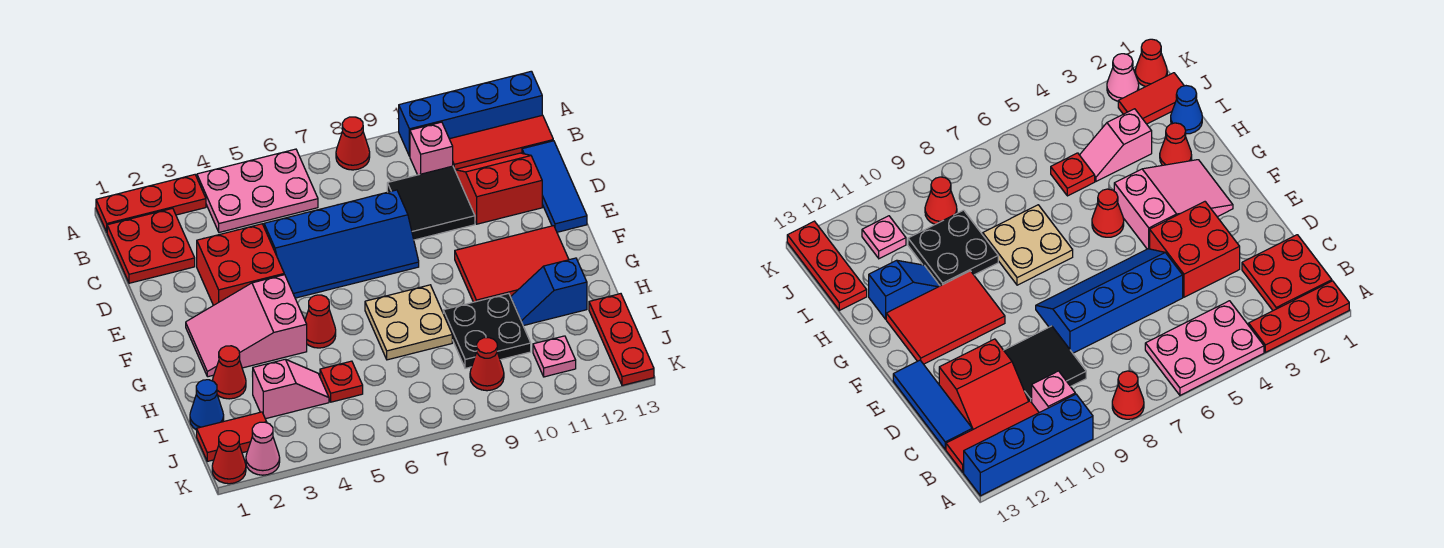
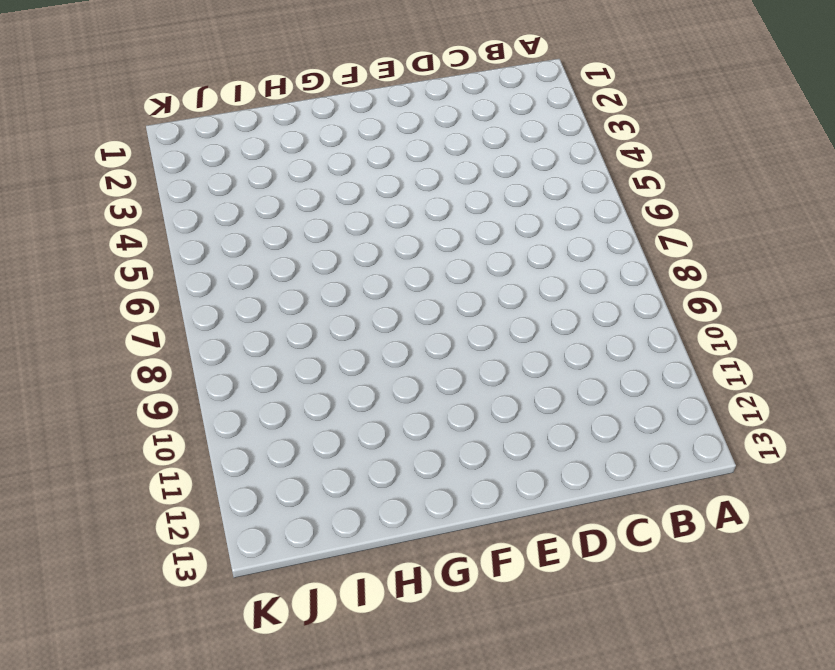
none -> red plate A1:A3 level 1
none -> pink plate A4:B6 level 1
none -> red cone A8 level 1

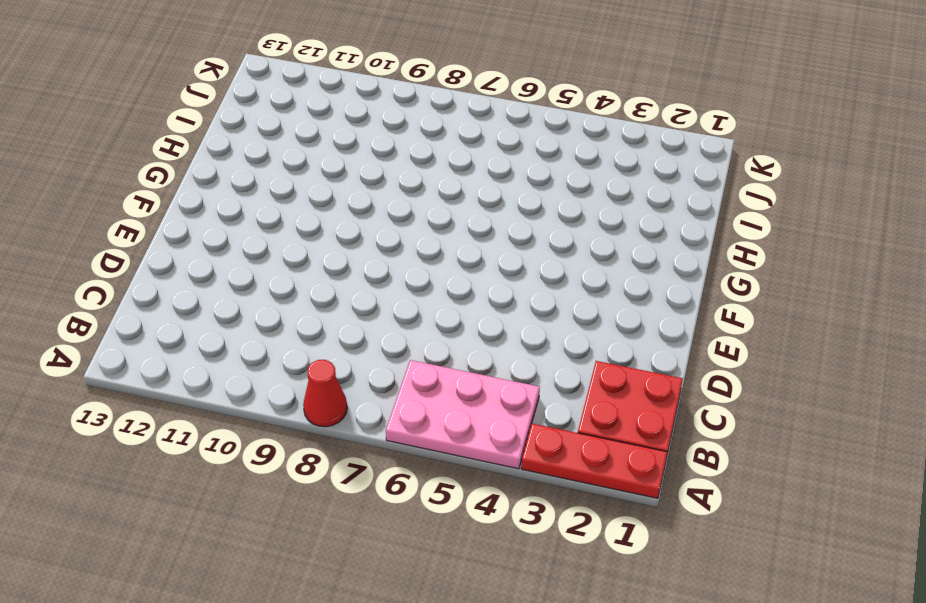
none -> blue brick A10:A13 level 1
none -> pink brick B10 level 1
none -> red tile B11:B13 level 1

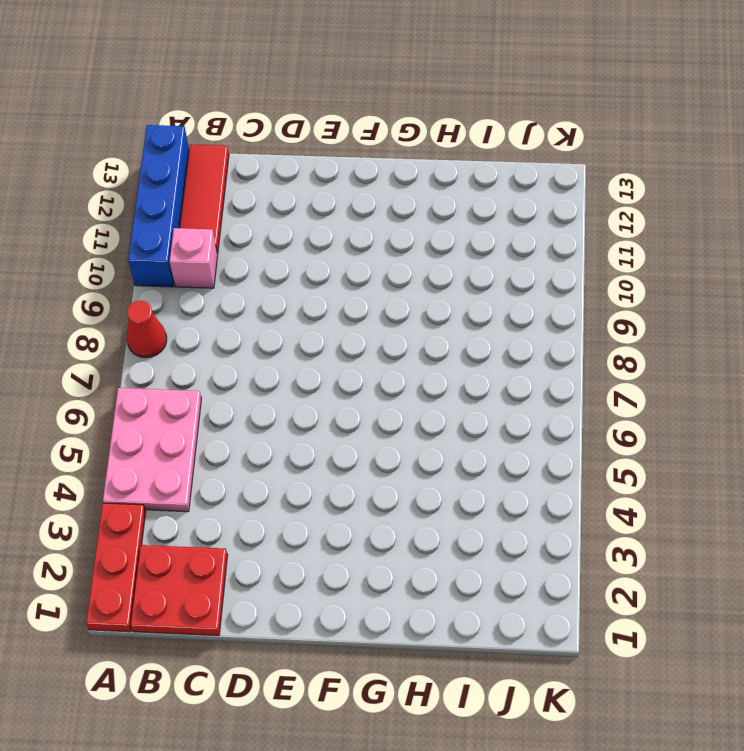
none -> black tile C9:D10 level 1
none -> red slope C11:D12 level 1 top D
none -> blue tile C13:E13 level 1

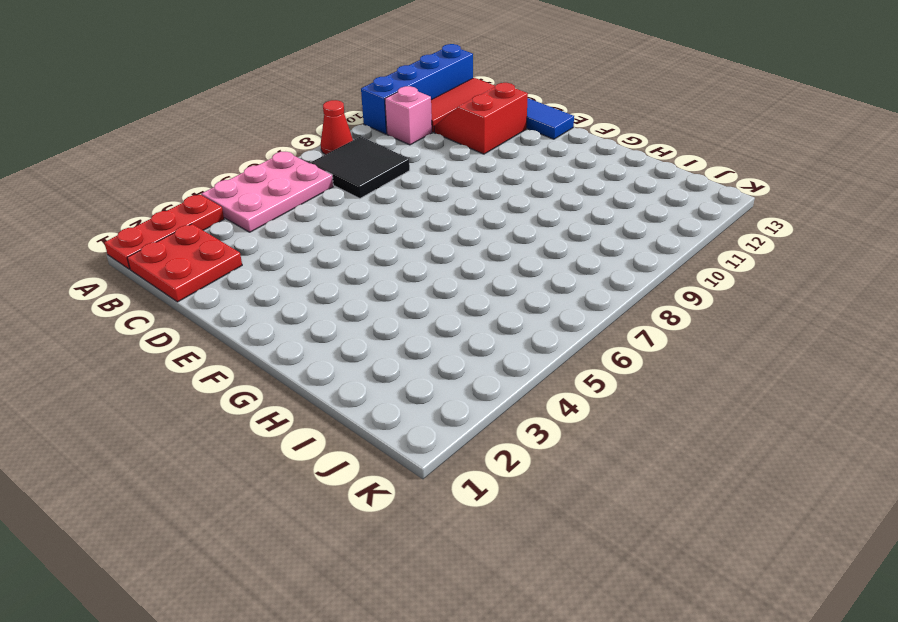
black tile B7:C8 level 1 -> black tile C9:D10 level 1
none -> red brick D3:E4 level 1
none -> blue slope D5:E8 level 1 top D
none -> pink slope F2:G4 level 1 top 4

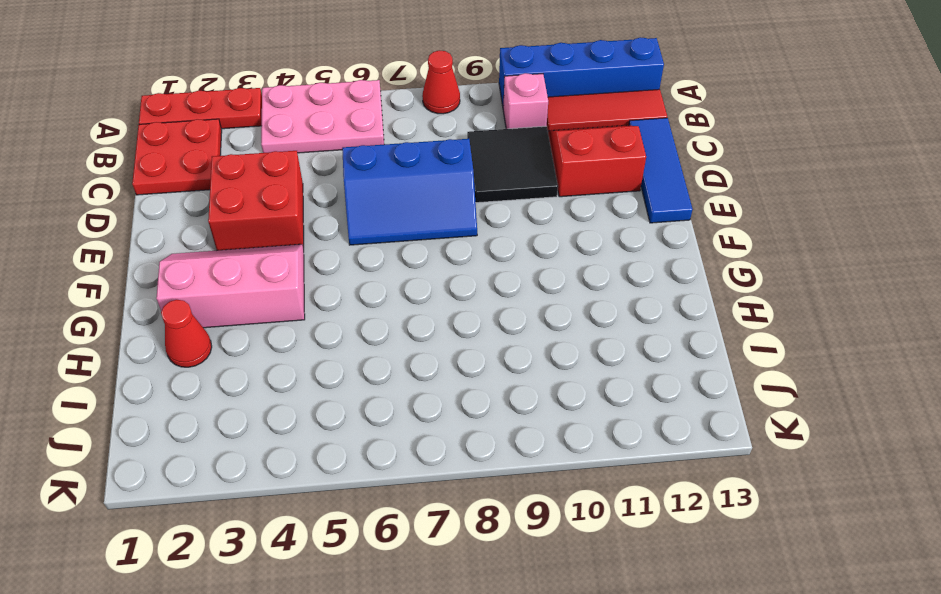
blue slope D6:E8 level 1 top D -> blue slope D5:E8 level 1 top D
pink slope F2:G4 level 1 top G -> pink slope F2:G4 level 1 top 4
none -> red tile F10:G12 level 1
none -> red cone G5 level 1
none -> tan plate G7:H8 level 1

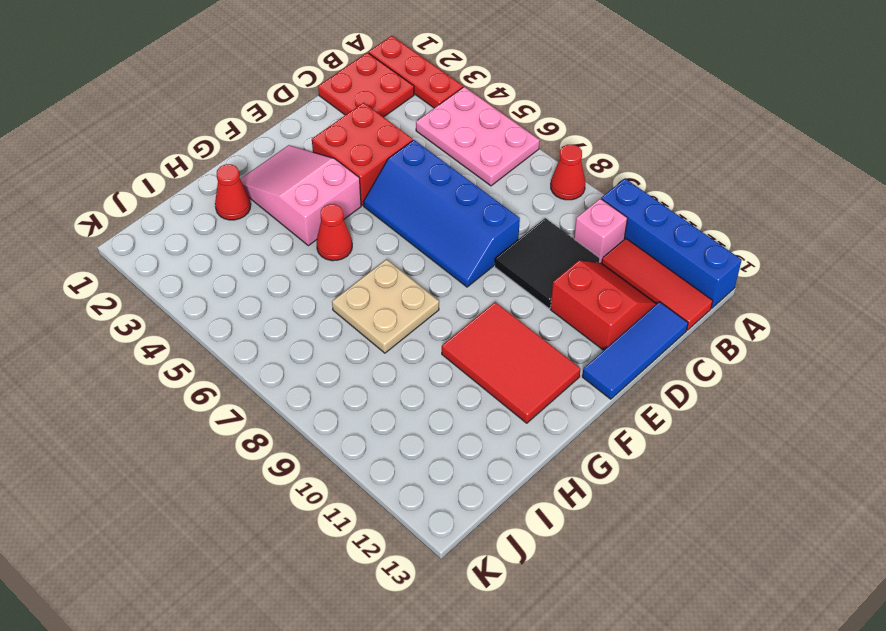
none -> black plate H9:I10 level 1
none -> blue slope H11:H12 level 1 top 12
none -> blue cone I1 level 1

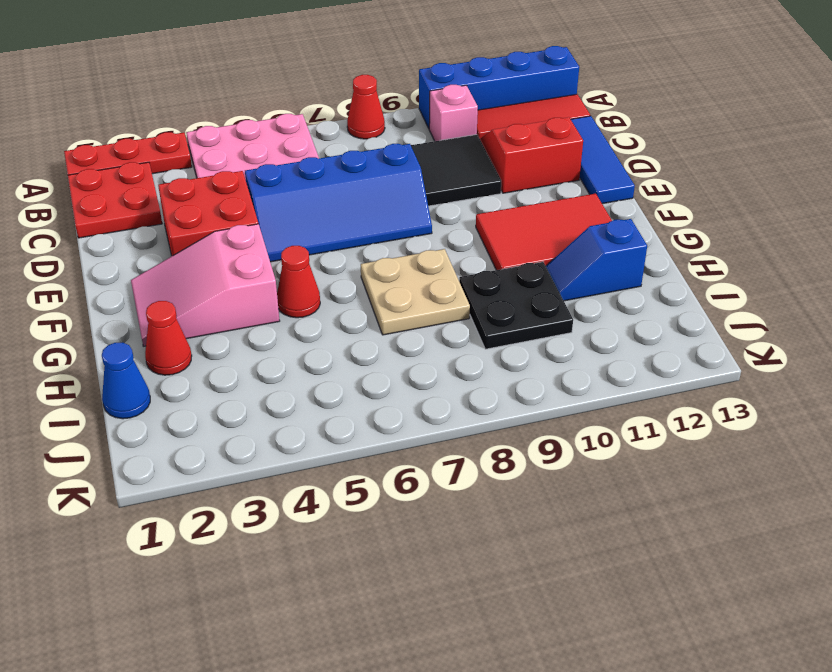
none -> pink slope I3:I4 level 1 top 3
none -> red plate I5 level 1
none -> red plate I13:K13 level 1

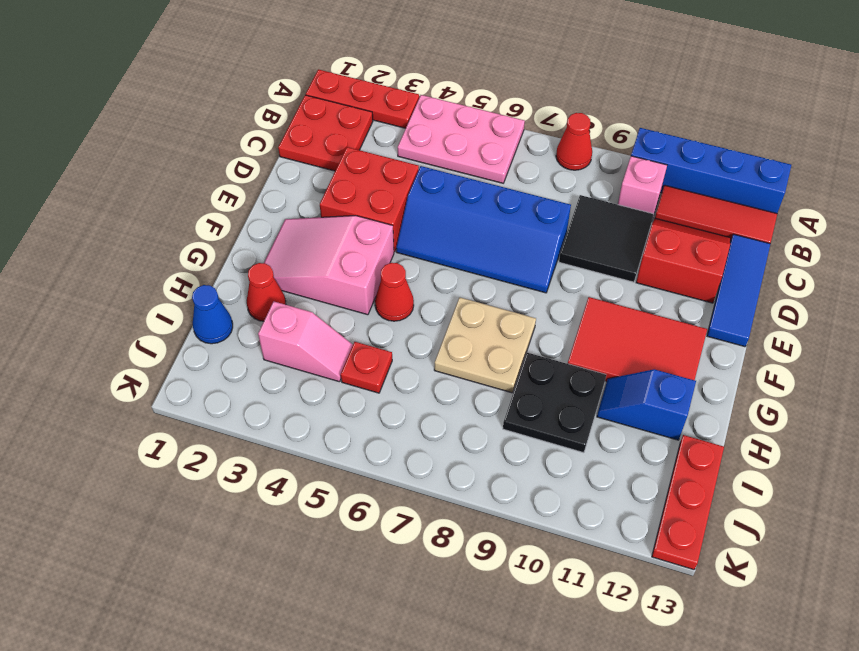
none -> red tile J1:J2 level 1
none -> red cone J9 level 1
none -> pink plate J11 level 1

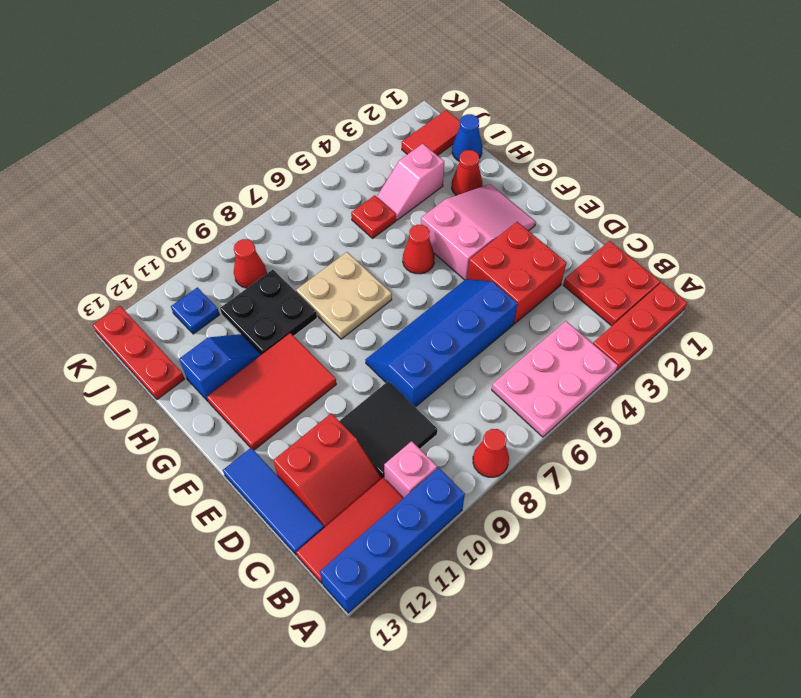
blue plate J11 level 1 -> pink plate J11 level 1
none -> red cone K1 level 1
none -> pink cone K2 level 1

